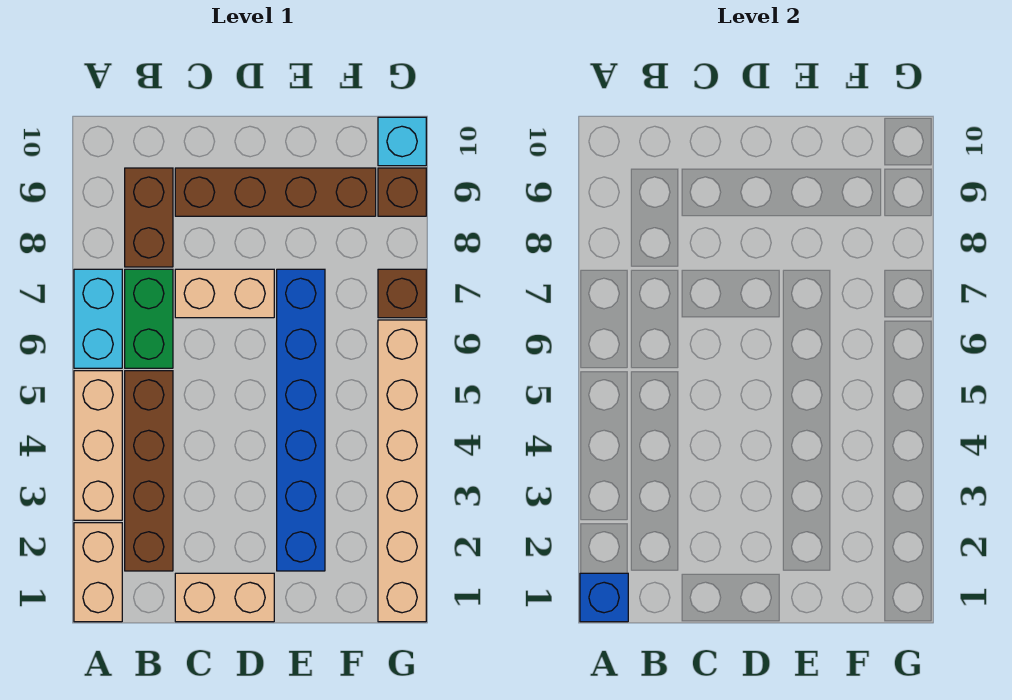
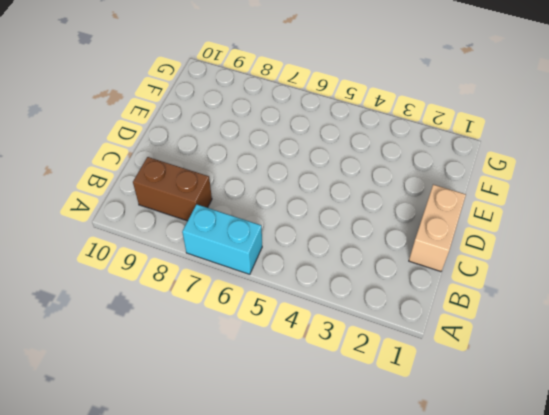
none -> tan brick A1:A2 level 1
none -> tan brick A3:A5 level 1
none -> brown brick B2:B5 level 1

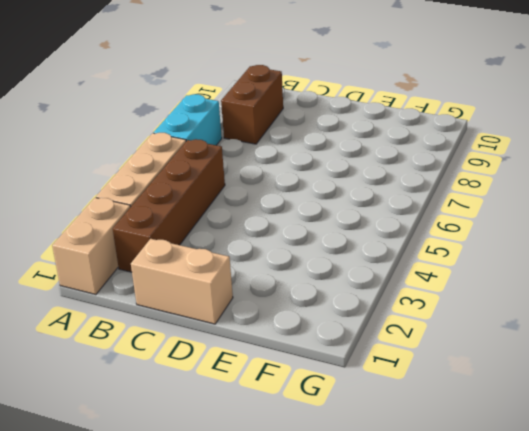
none -> green brick B6:B7 level 1
none -> tan brick C7:D7 level 1
none -> brown brick C9:F9 level 1

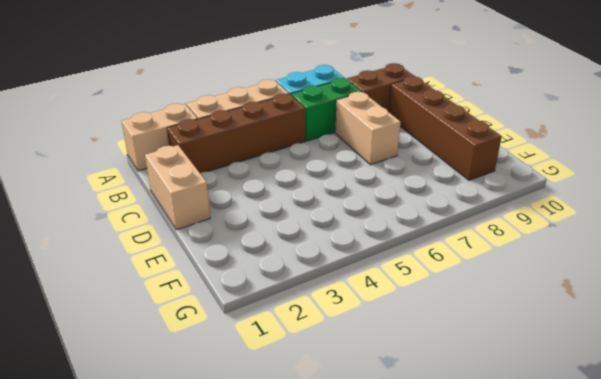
none -> blue brick E2:E7 level 1
none -> tan brick G1:G6 level 1
none -> brown brick G7 level 1

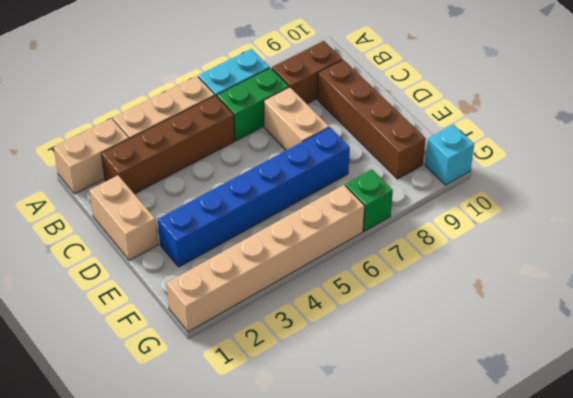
green brick G7 level 1 -> brown brick G7 level 1
none -> brown brick G9 level 1
none -> blue brick A1 level 2

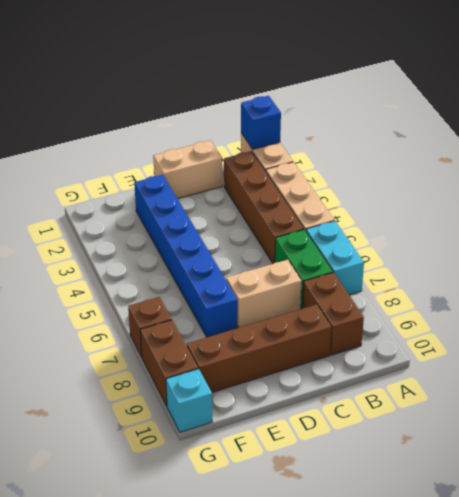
brown brick G8:G9 level 1 -> brown brick G9 level 1
none -> tan brick G1:G6 level 1

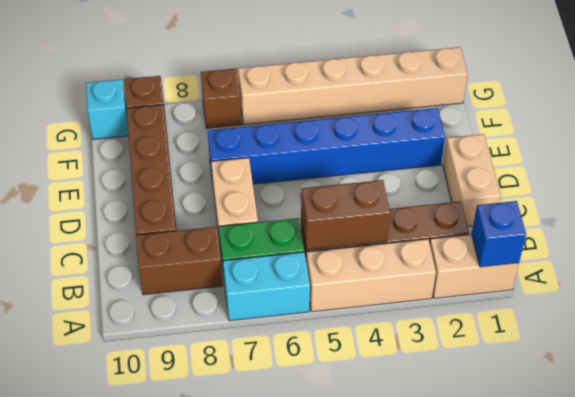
brown brick B4:B5 level 2 -> none

